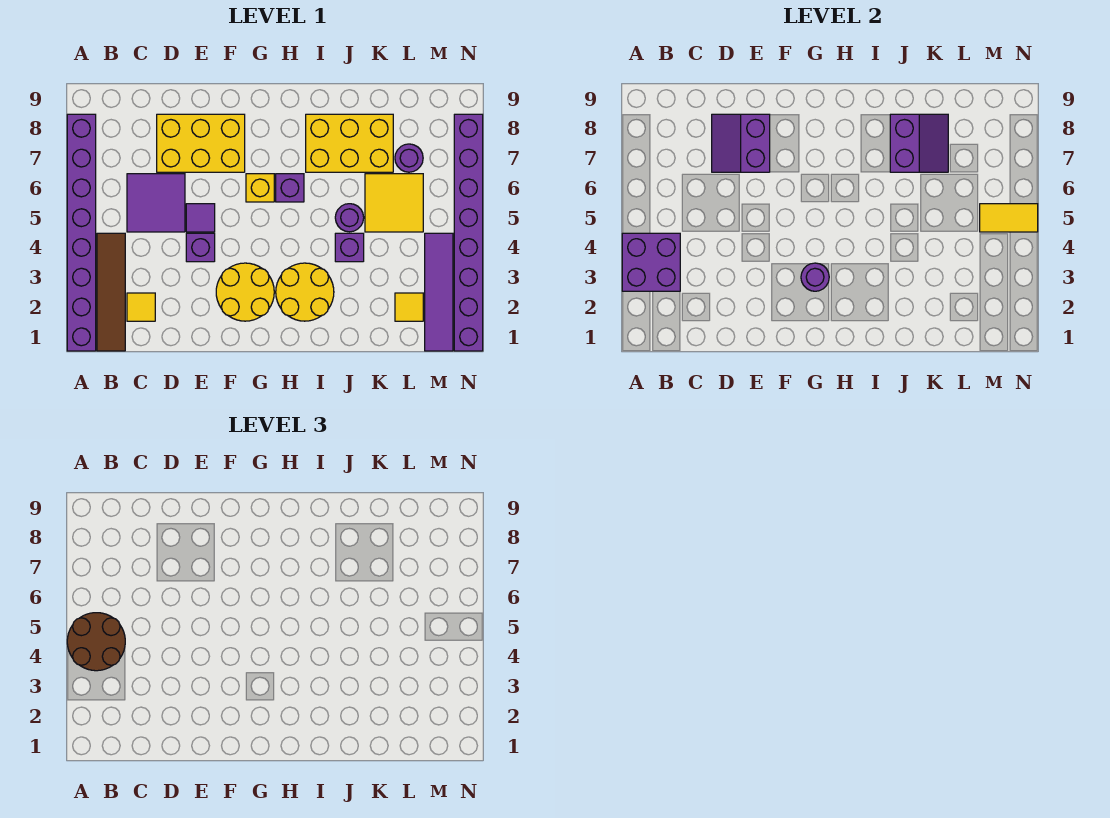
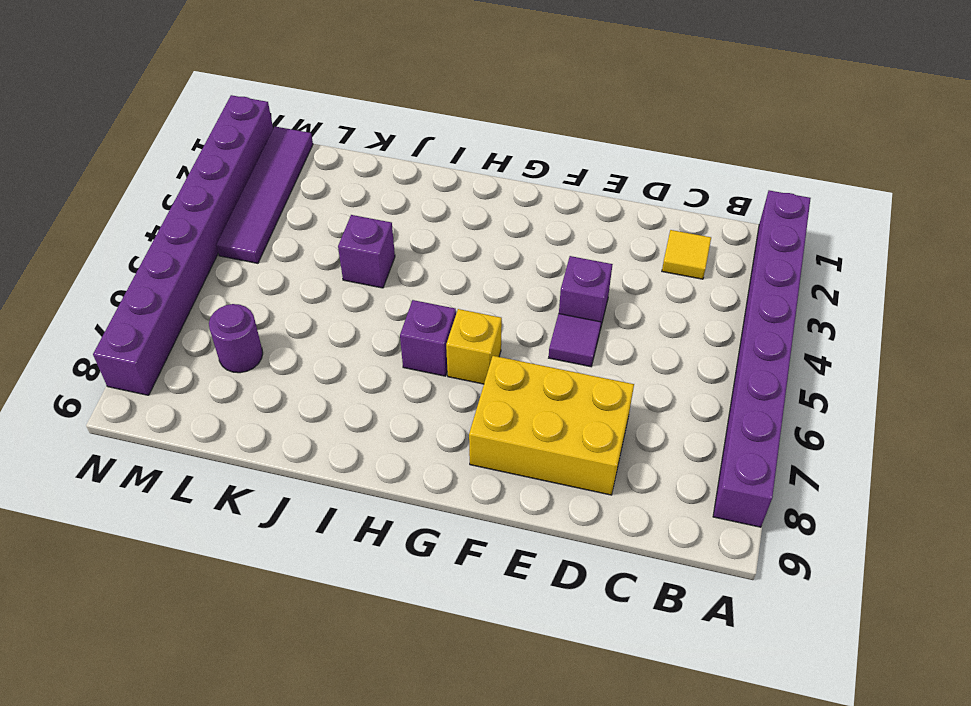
none -> brown tile B1:B4 level 1
none -> purple tile C5:D6 level 1
none -> yellow round brick F2:G3 level 1

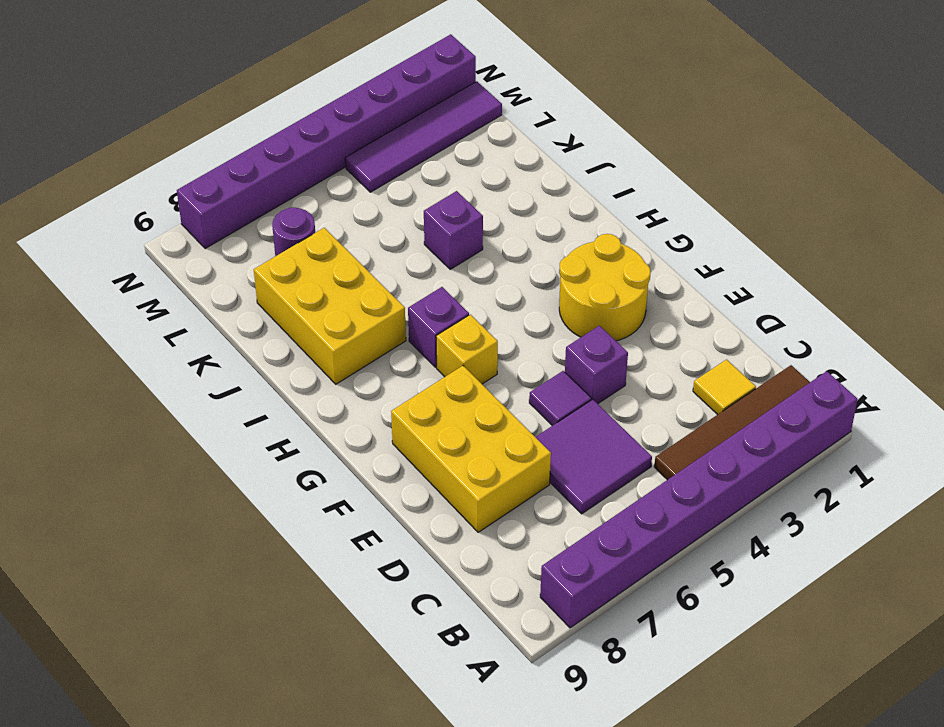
none -> yellow round brick H2:I3 level 1
none -> purple round brick J5 level 1
none -> yellow tile K5:L6 level 1

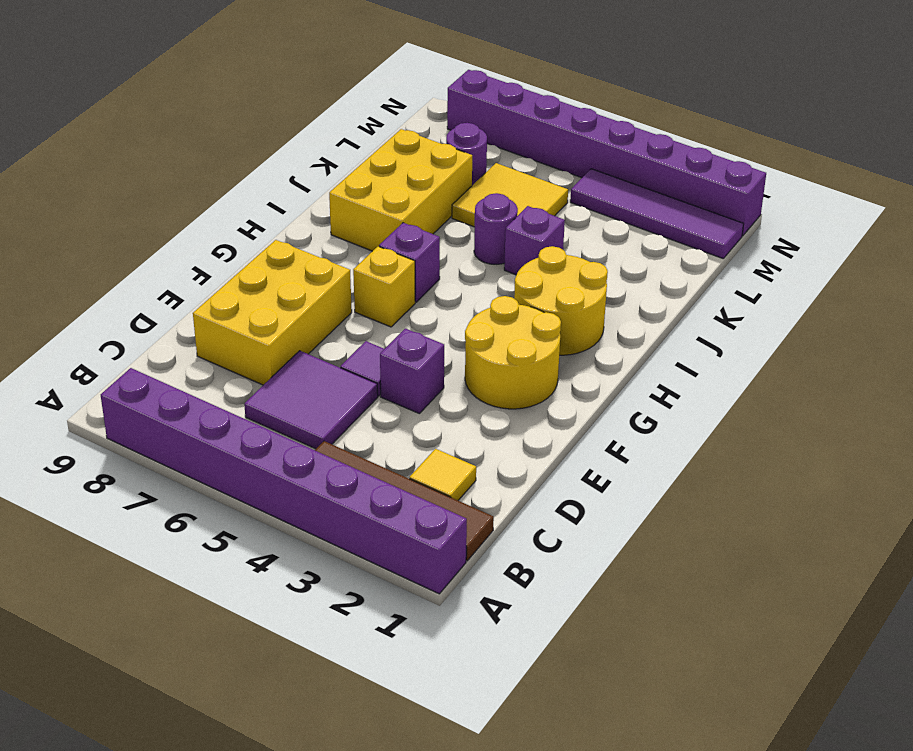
none -> yellow tile L2 level 1
none -> purple brick A3:B4 level 2
none -> purple slope D7:E8 level 2 top E

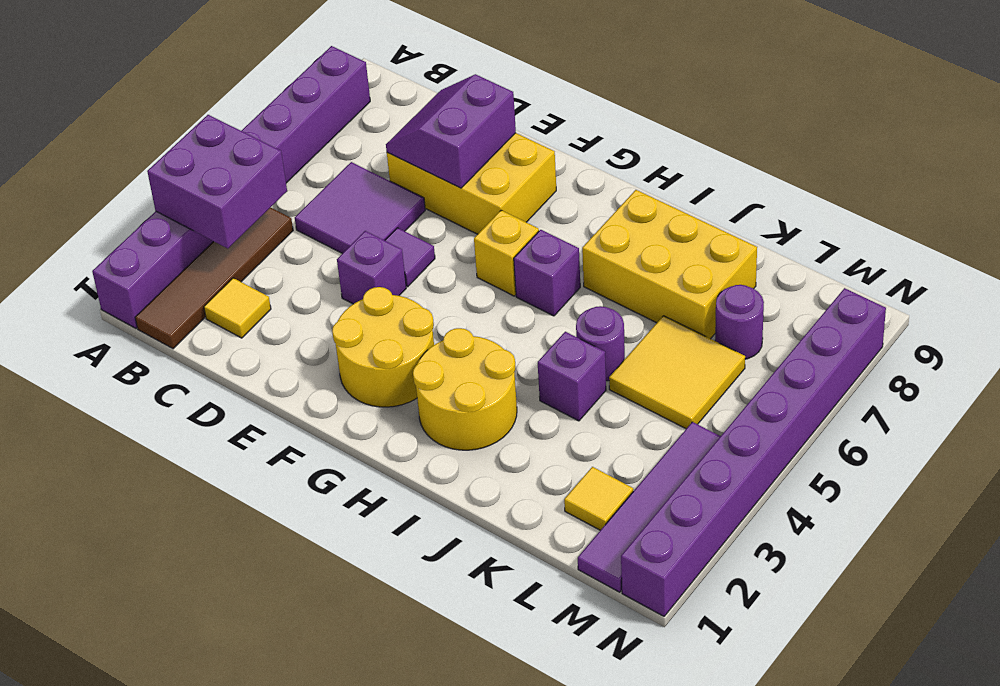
none -> purple round brick G3 level 2
none -> purple slope J7:K8 level 2 top J
none -> yellow tile M5:N5 level 2

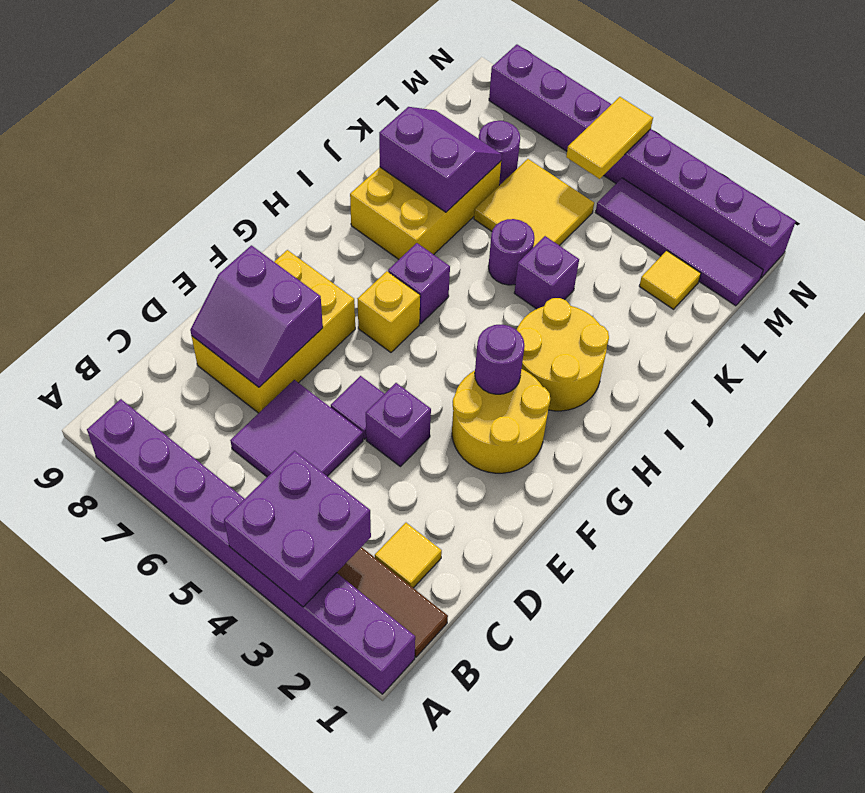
none -> brown round brick A4:B5 level 3

